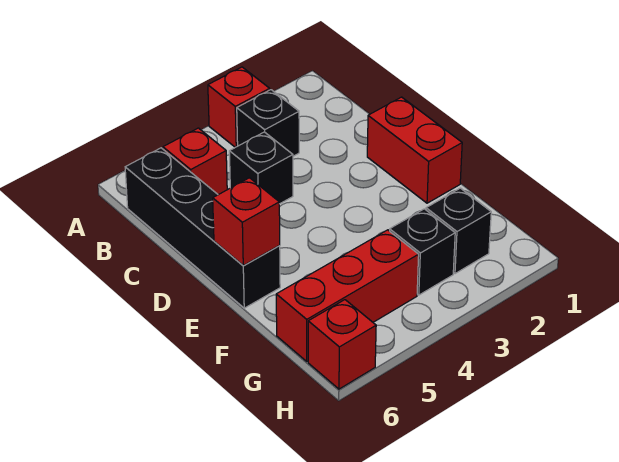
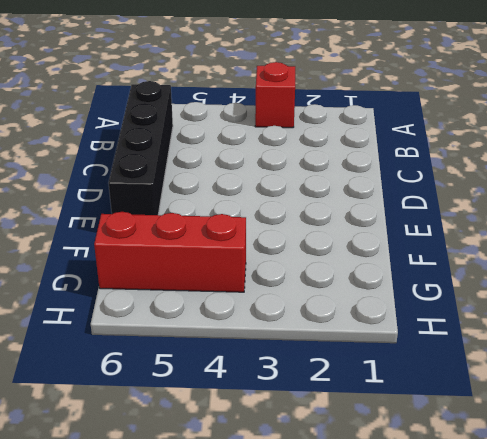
none -> black brick B3 level 1
none -> red brick B5 level 1

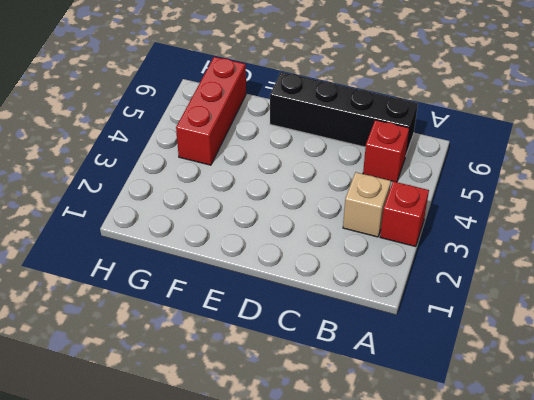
tan brick B3 level 1 -> black brick B3 level 1
none -> black brick C4 level 1
none -> red brick D1:E1 level 1

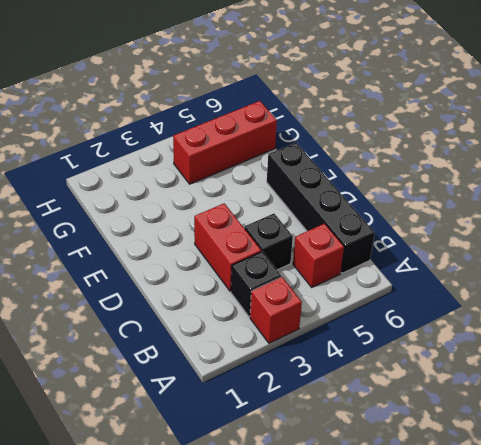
red brick C3:D3 level 1 -> red brick D1:E1 level 1
none -> black brick G2 level 1
none -> black brick G3 level 1

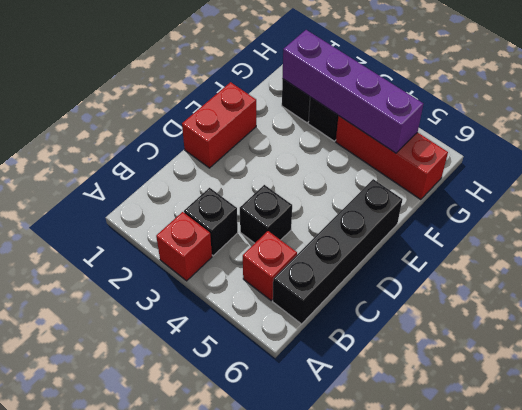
purple brick G2:G5 level 2 -> none
none -> red brick H6 level 1
none -> red brick E6 level 2

